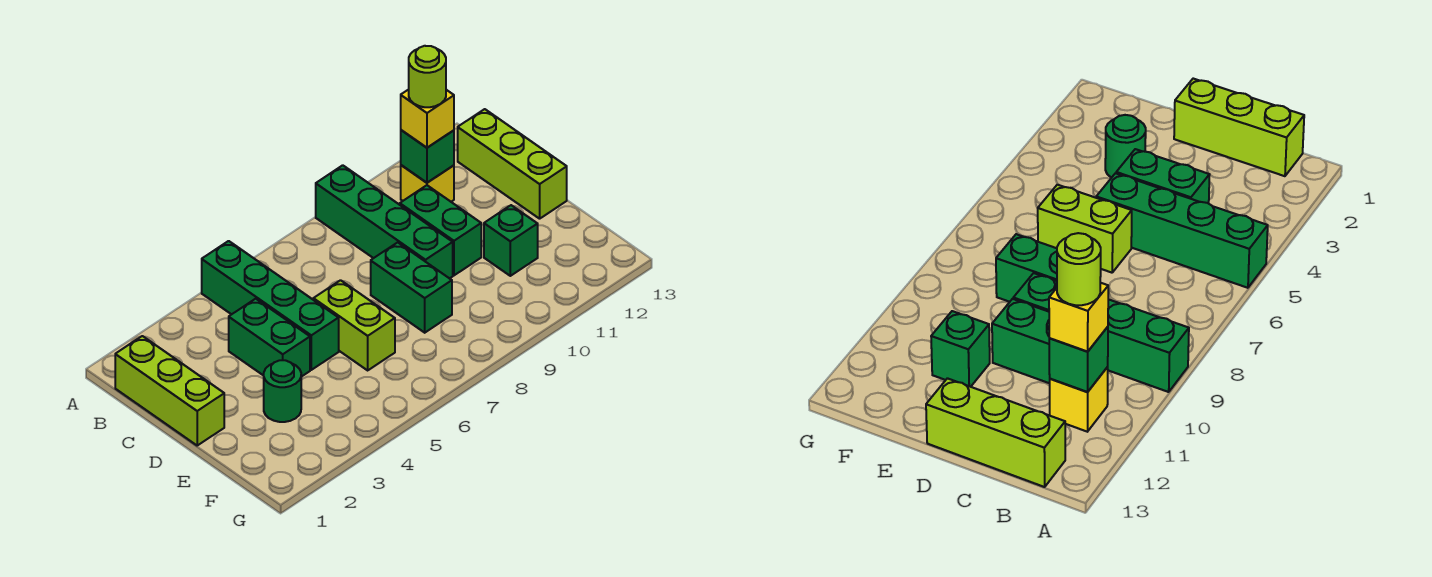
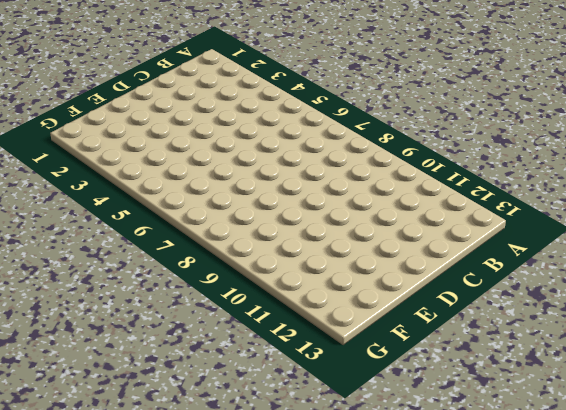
none -> green brick A5:D5 level 1
none -> green brick A9:D9 level 1
none -> lime brick B1:D1 level 1

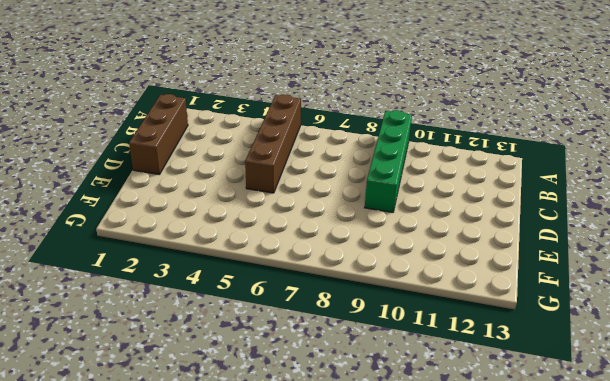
brown brick A5:D5 level 1 -> green brick A5:D5 level 1
brown brick B1:D1 level 1 -> lime brick B1:D1 level 1
none -> yellow brick B11 level 1
none -> lime brick B13:D13 level 1
none -> green brick C4:D4 level 1

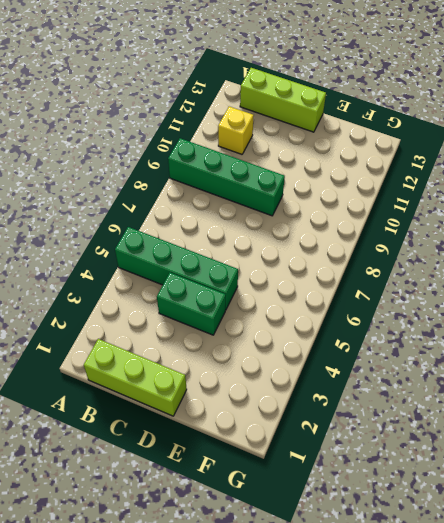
none -> green brick C10:D10 level 1
none -> lime brick D6:E6 level 1
none -> green brick D8:E8 level 1

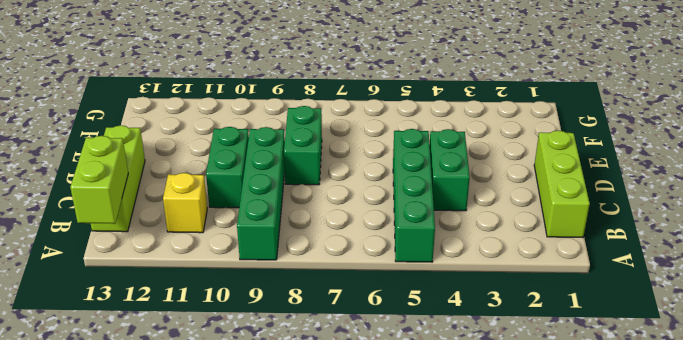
lime brick A13:B13 level 2 -> lime brick D6:E6 level 1
none -> green round brick E3 level 1
none -> green brick E11 level 1
none -> green brick B11 level 2

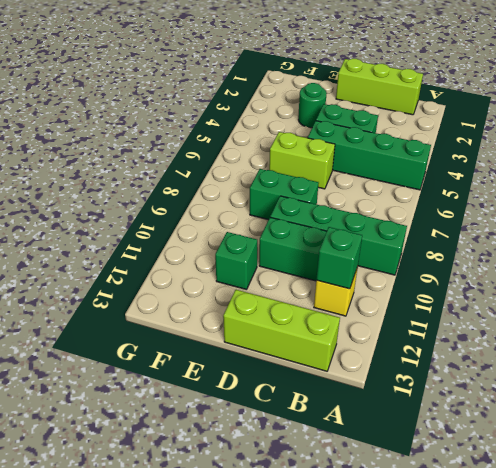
none -> yellow brick B11 level 3
none -> lime round brick B11 level 4

